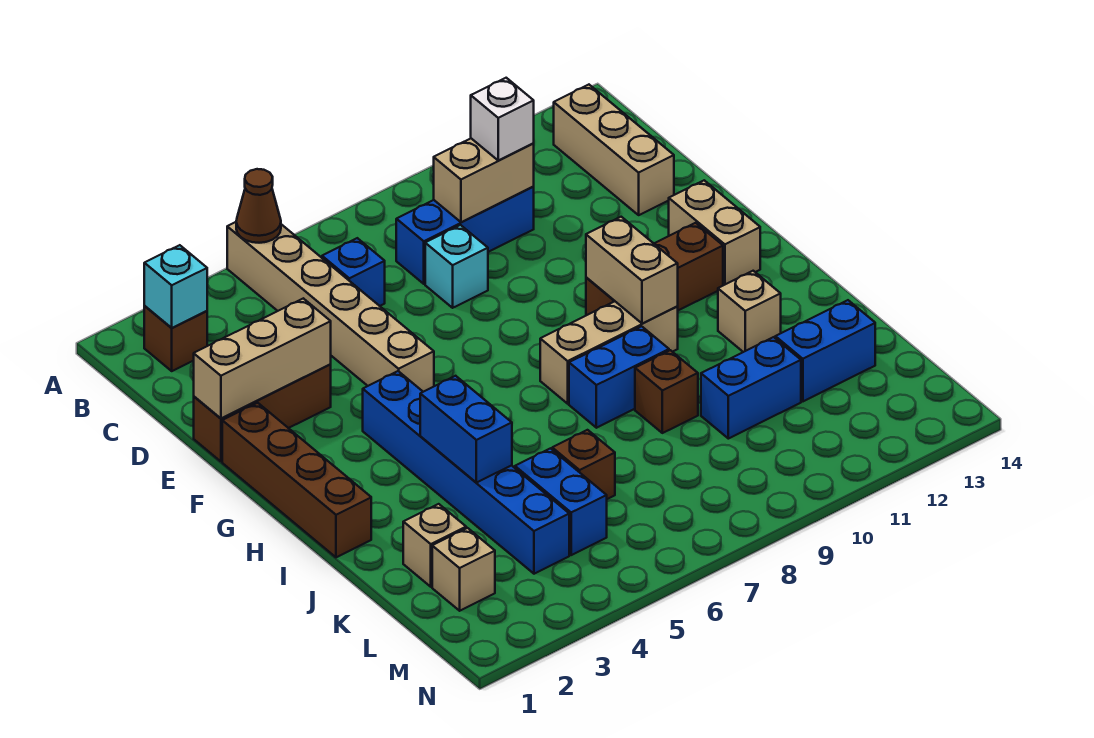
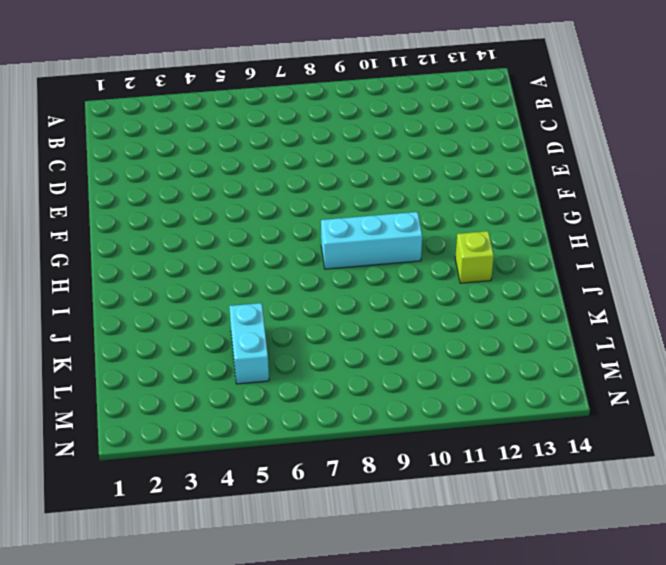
cyan brick H8:H10 level 1 -> tan brick H8:H10 level 1
lime brick I12 level 1 -> tan brick I12 level 1
cyan brick K5:L5 level 1 -> blue brick K5:L5 level 1
none -> tan brick A5:F5 level 1
none -> brown brick B2 level 1
none -> tan brick B13:D13 level 1

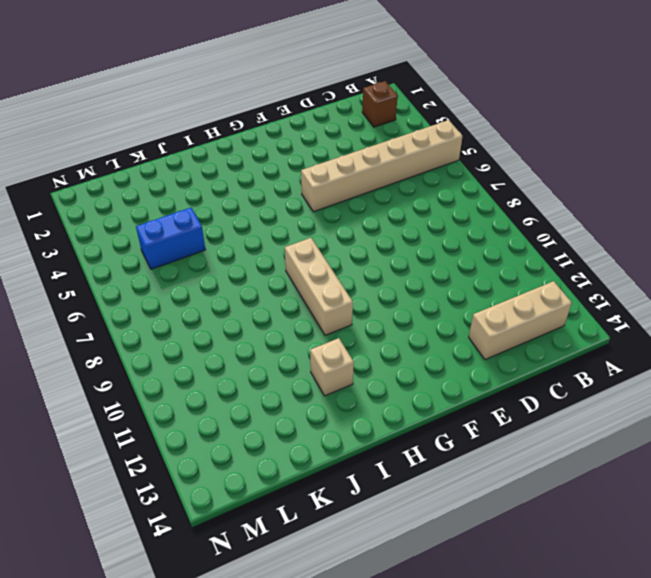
none -> blue brick C6 level 1
none -> blue brick C8:C10 level 1
none -> cyan brick D8 level 1

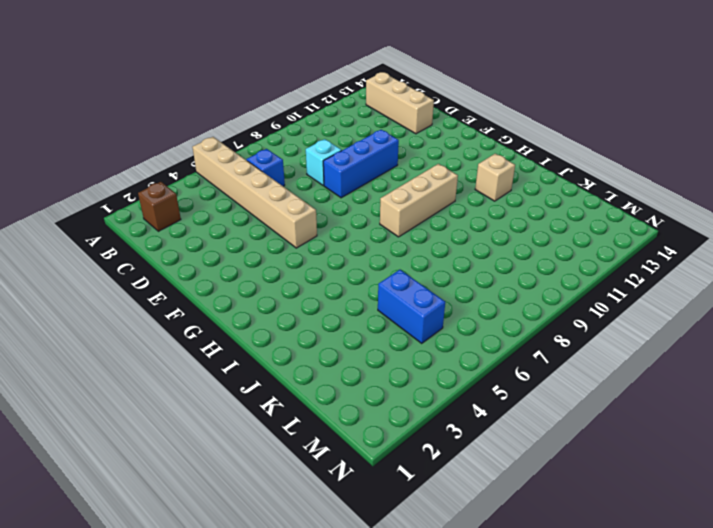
blue brick E8:E10 level 1 -> blue brick C8:C10 level 1
none -> brown brick E1:E3 level 1
none -> brown brick F1:I1 level 1
none -> tan brick F13:G13 level 1

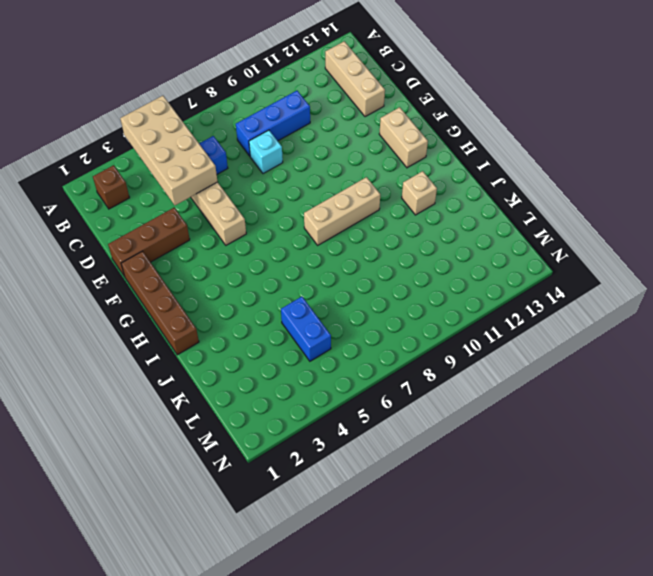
tan brick A4:D5 level 2 -> brown cone A5 level 2
none -> blue brick G4:L4 level 1
none -> brown brick G10:G12 level 1
none -> blue brick I8:I9 level 1

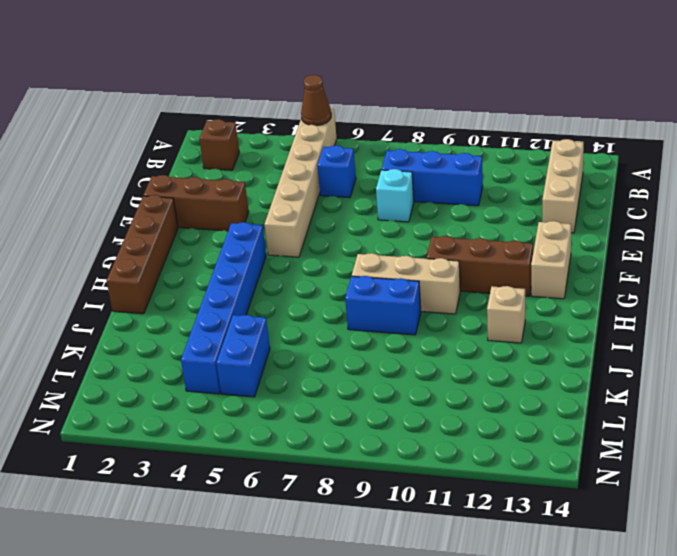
none -> brown brick J9 level 1
none -> tan brick K2 level 1
none -> brown brick K6 level 1

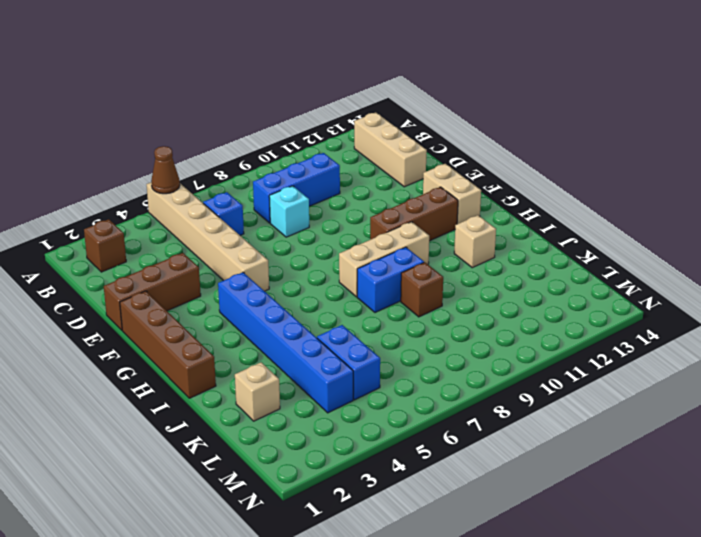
none -> brown brick K6 level 1
none -> blue brick K10:K11 level 1
none -> blue brick K12:K13 level 1

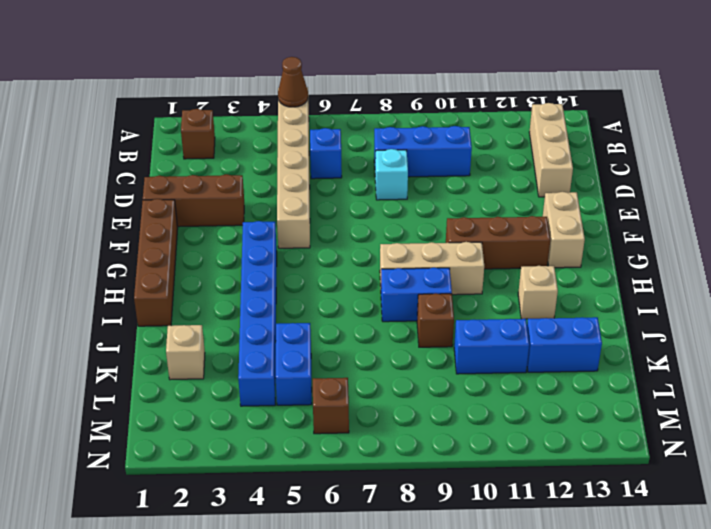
brown brick M6 level 1 -> brown brick K6 level 1
none -> tan brick L2 level 1
none -> cyan brick B2 level 2
none -> tan brick C9:C10 level 2

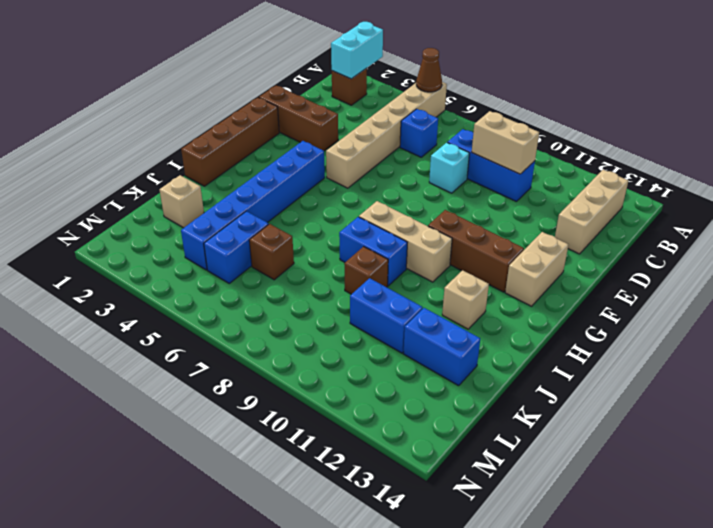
cyan brick A2:B2 level 2 -> cyan brick B2 level 2
none -> tan brick L2 level 1
none -> tan brick E1:E3 level 2
none -> tan brick G10:H10 level 2

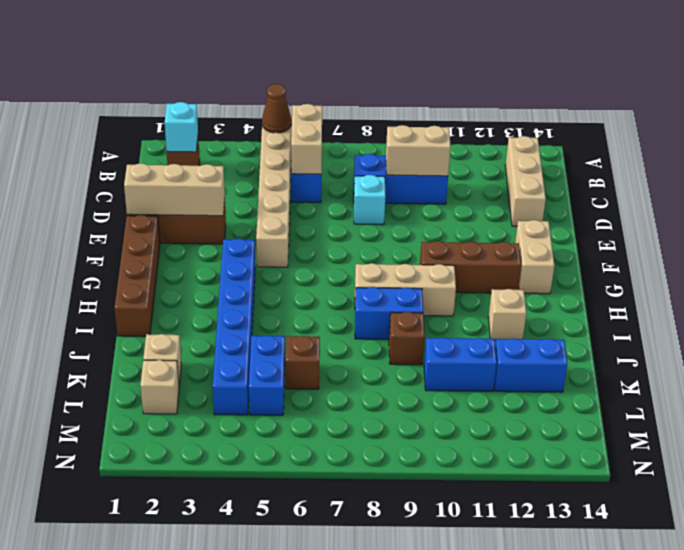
tan brick B6:C6 level 2 -> tan brick G10:H10 level 2
none -> blue brick I4:J4 level 2
none -> white brick C10 level 3

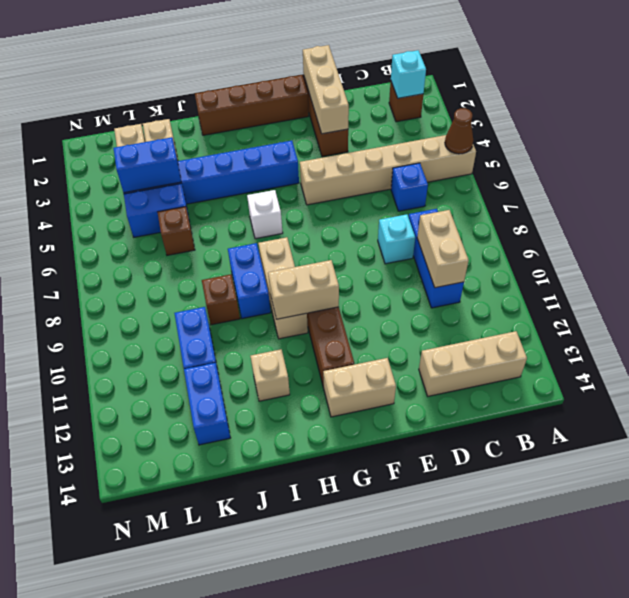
white brick H6 level 1 -> white brick C10 level 3
blue brick K4:L4 level 2 -> blue brick I4:J4 level 2

